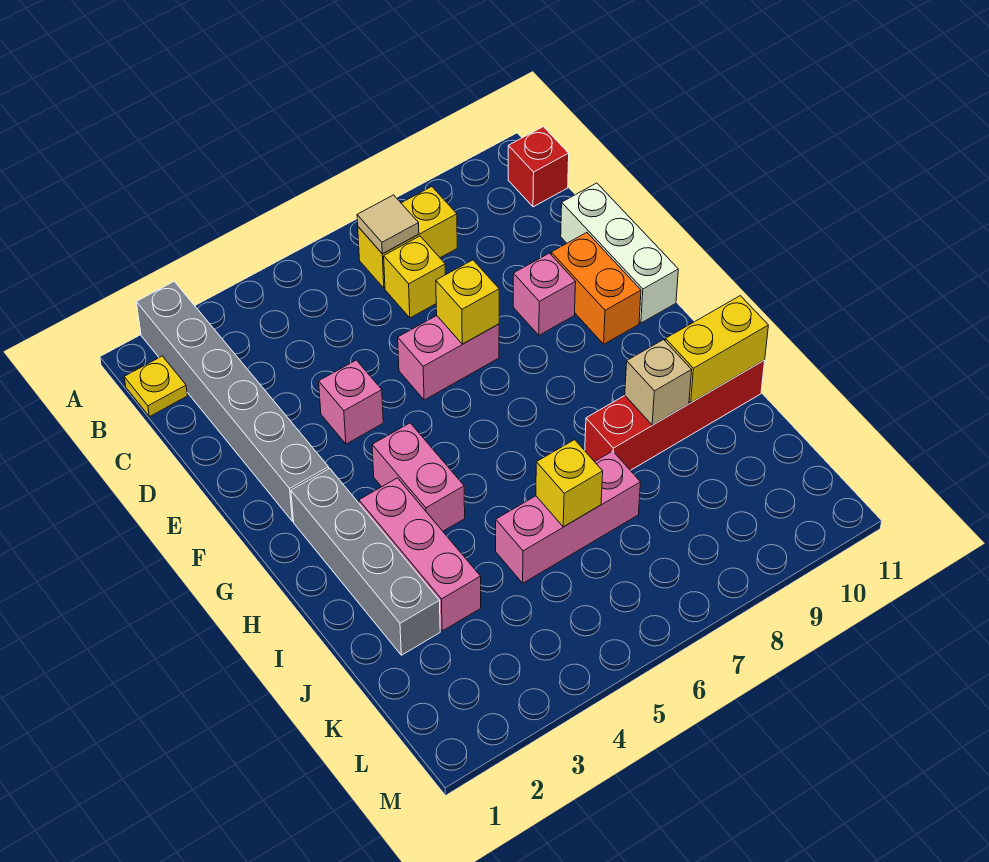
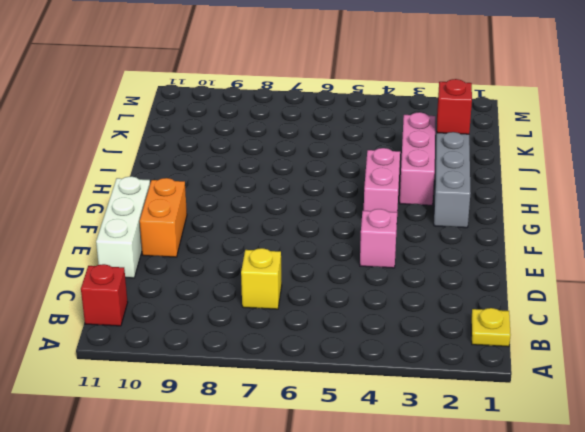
red brick J2 level 2 -> none
none -> grey brick A2:F2 level 1
none -> yellow brick B7:B8 level 1
none -> pink brick E6:E7 level 1

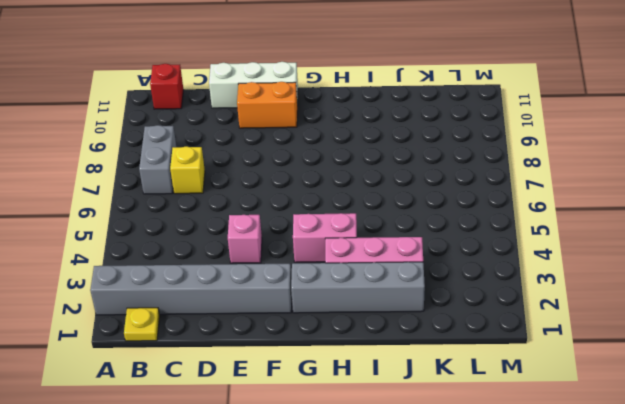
grey brick B7:B8 level 1 -> yellow brick B7:B8 level 1
none -> pink brick E6:E7 level 1
none -> pink brick E9 level 1
none -> red brick I8:I11 level 1

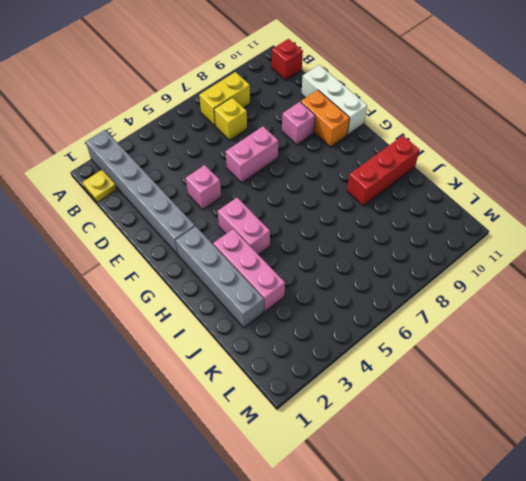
red brick I9:I11 level 1 -> red brick I8:I11 level 1
none -> pink brick J5:J7 level 1
none -> tan tile B7 level 2
none -> yellow brick E7 level 2

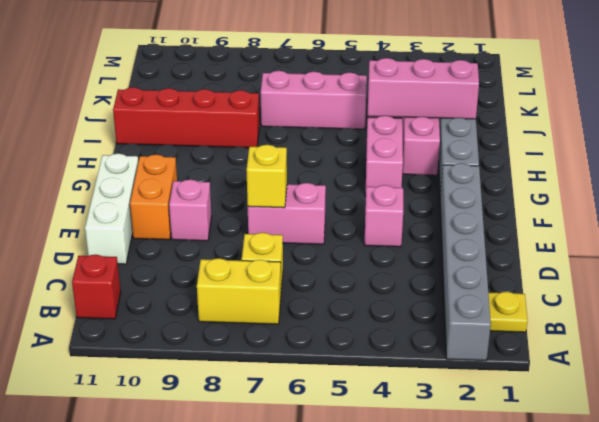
pink brick I2:I4 level 2 -> none
none -> tan tile B7 level 2
none -> tan brick I9 level 2
none -> yellow brick I10:I11 level 2

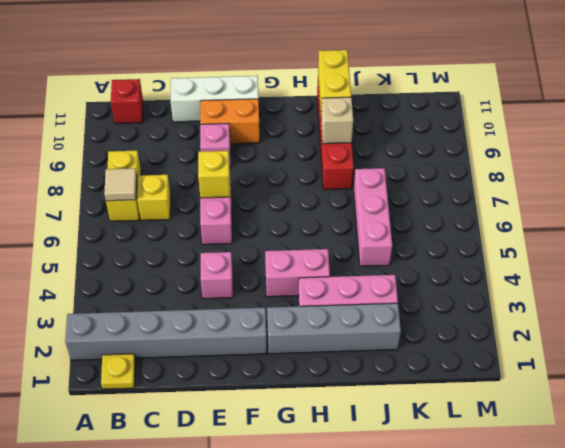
none -> yellow brick J6 level 2

